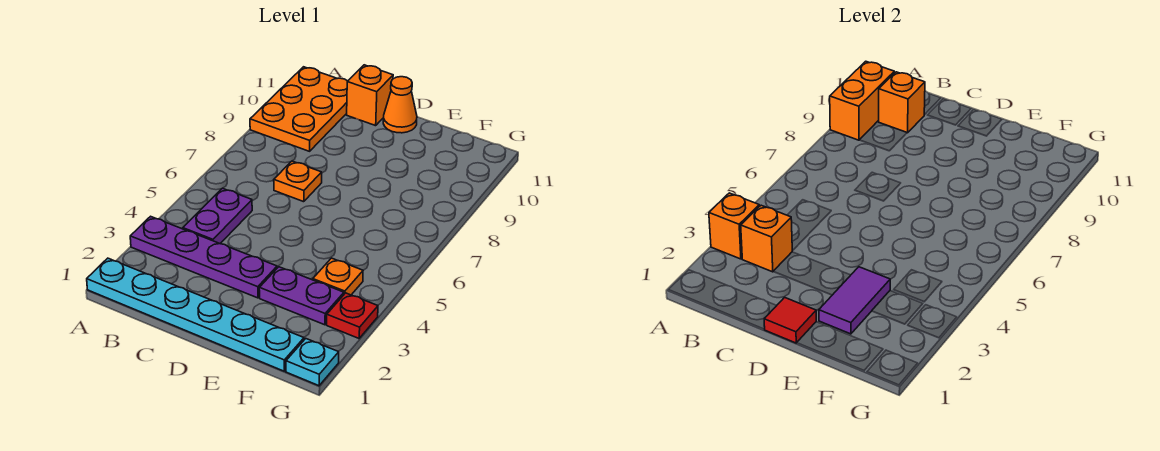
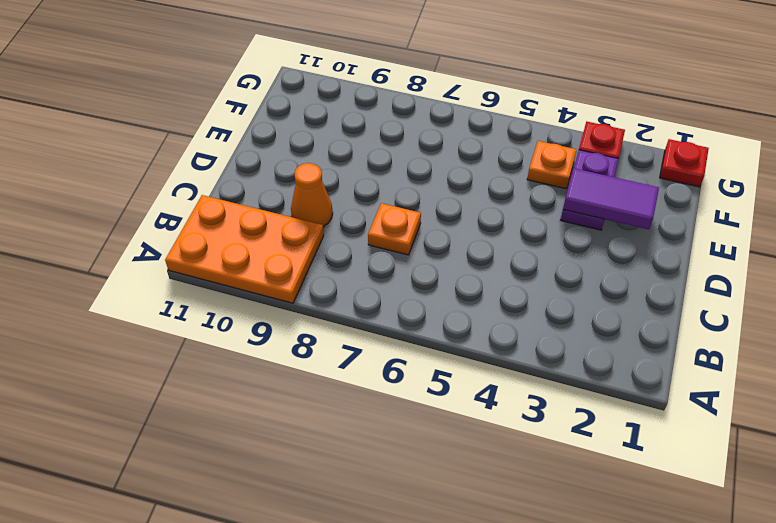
orange cone C9 level 1 -> orange cone D11 level 1
red plate G1 level 1 -> cyan plate G1 level 1
none -> cyan plate A1:F1 level 1
none -> purple plate A3:D3 level 1
none -> purple plate B4:B5 level 1

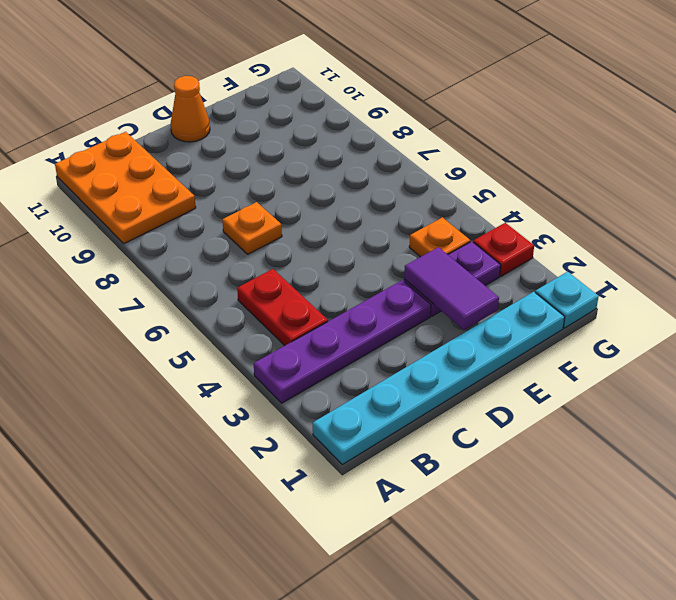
red plate B4:B5 level 1 -> purple plate B4:B5 level 1
none -> orange brick C11 level 1
none -> orange brick A3 level 2
none -> orange brick A9:A10 level 2

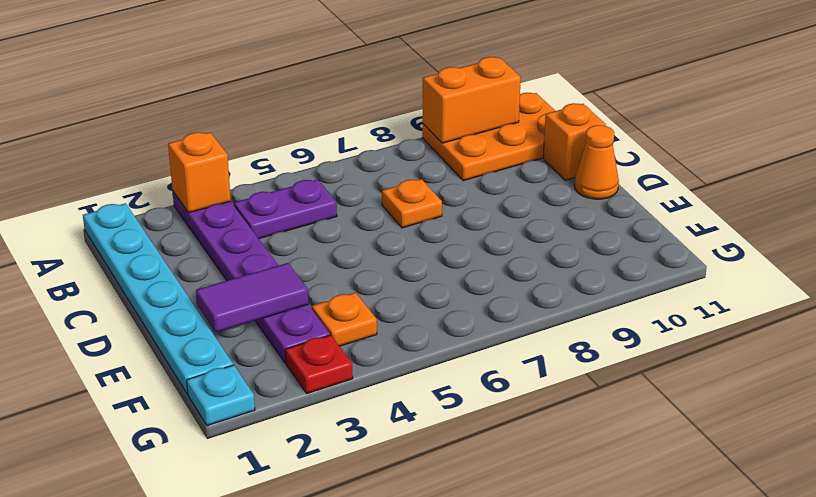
none -> orange brick B3 level 2
none -> orange brick B10 level 2
none -> red tile D1 level 2

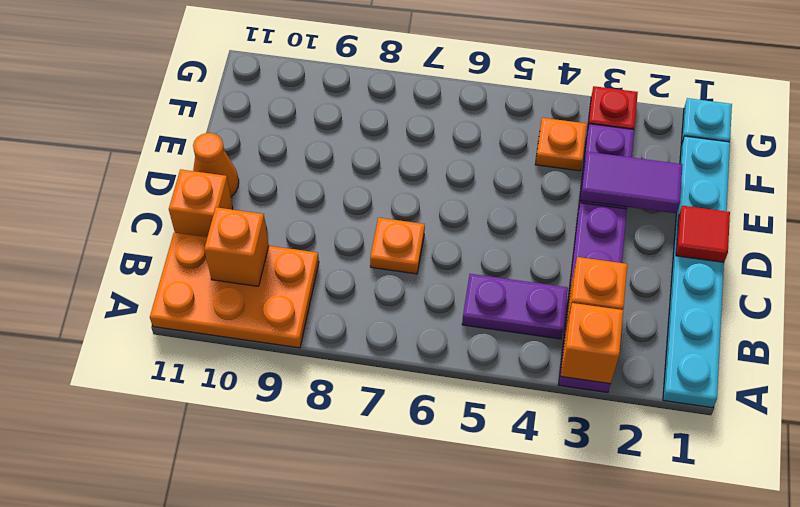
none -> orange brick A9:A10 level 2

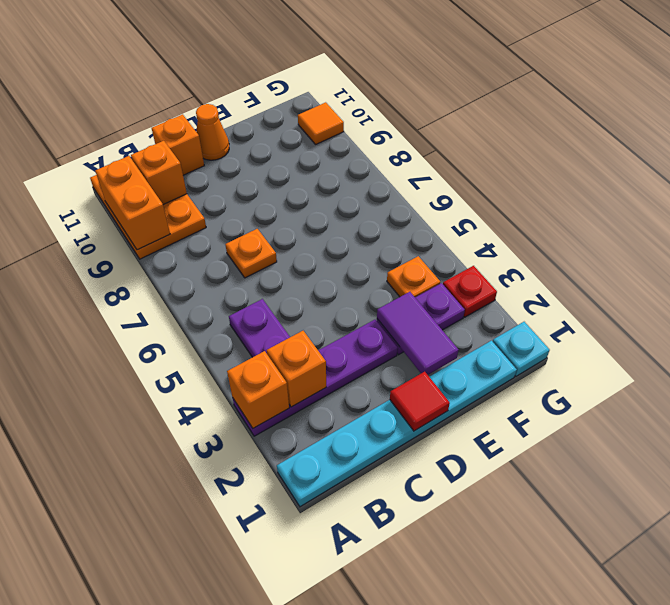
orange tile G10 level 1 -> none

